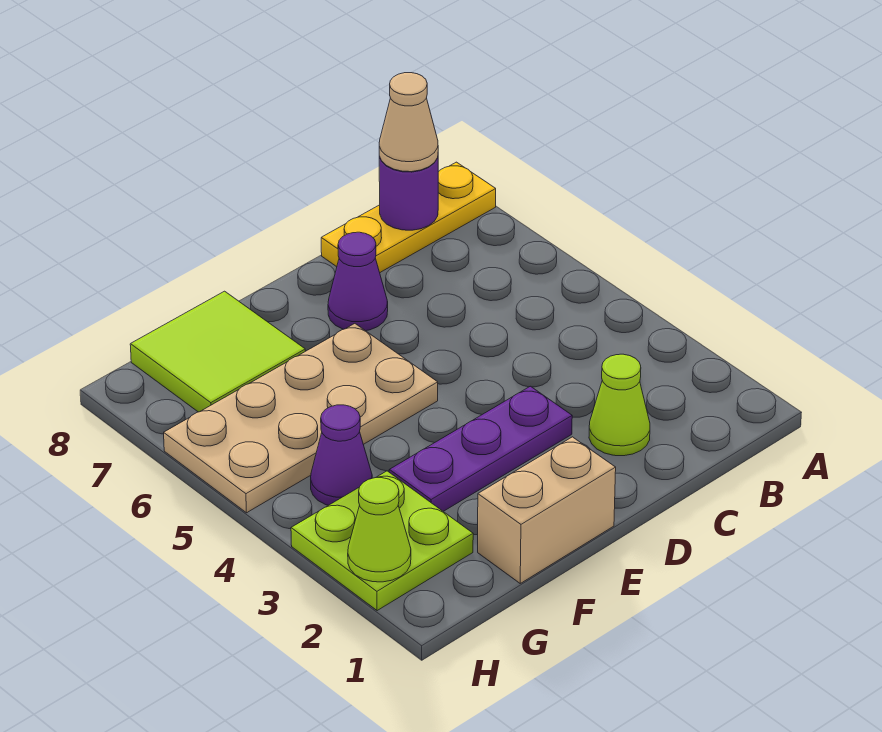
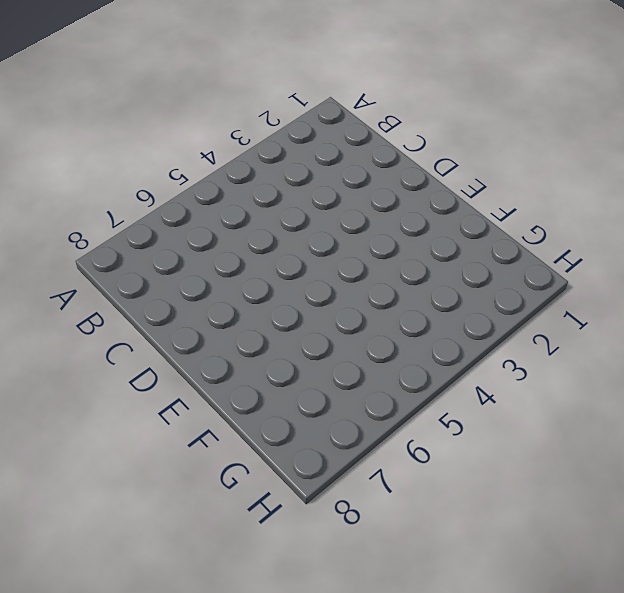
none -> yellow plate A8:C8 level 1
none -> lime cone C2 level 1
none -> purple plate D3:F3 level 1

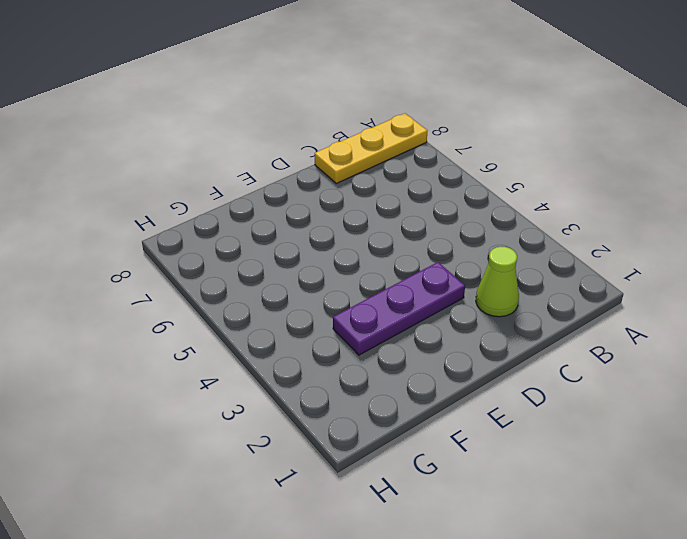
none -> purple cone D7 level 1
none -> tan brick E1:F1 level 1
none -> tan plate E5:H6 level 1

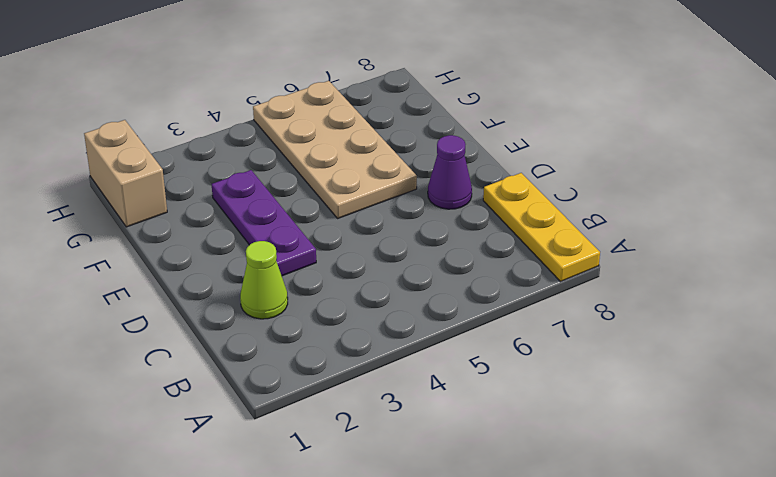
tan brick G1:H1 level 1 -> tan brick E1:F1 level 1
none -> lime tile F7:G8 level 1
none -> lime plate G2:H3 level 1
none -> purple cone G4 level 1

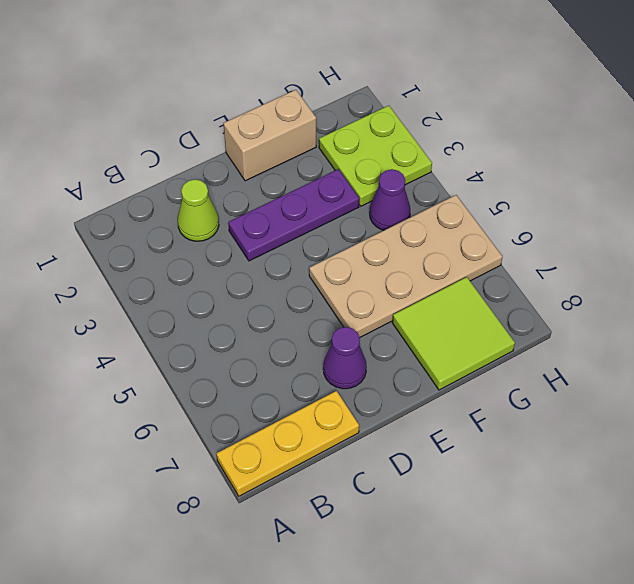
none -> purple round brick B8 level 2
none -> lime cone H2 level 2
none -> tan cone B8 level 3

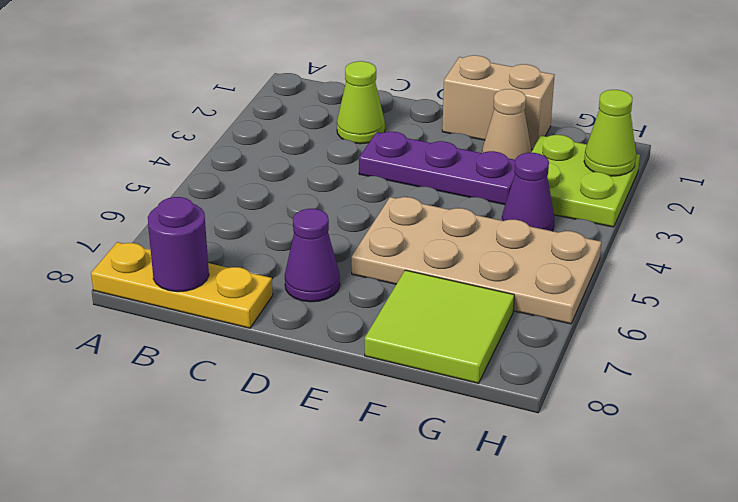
tan cone F2 level 1 -> tan cone B8 level 3

